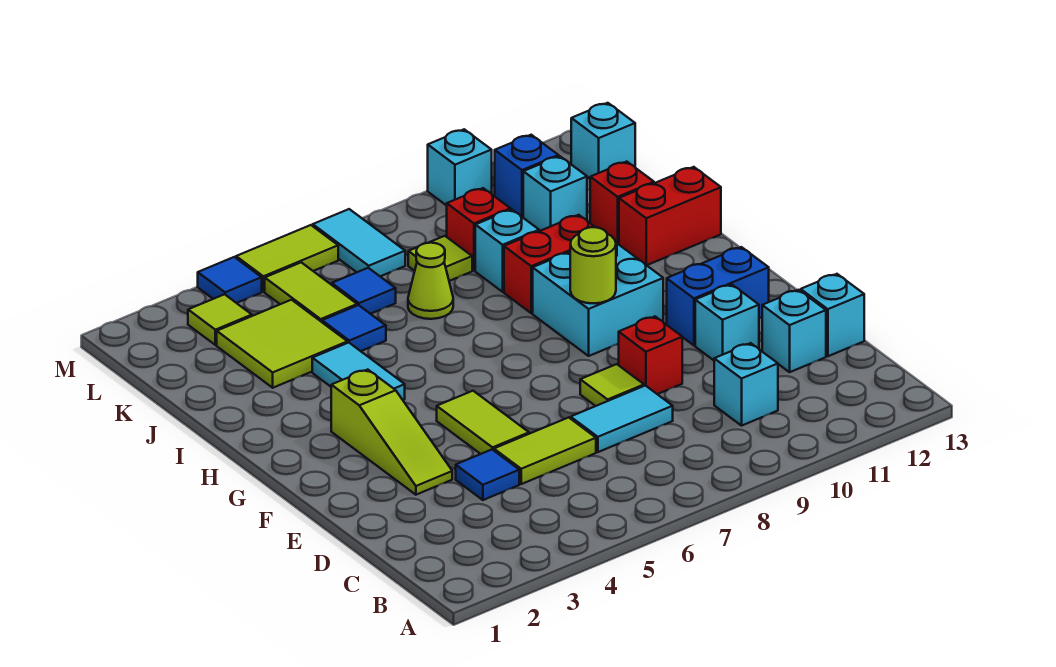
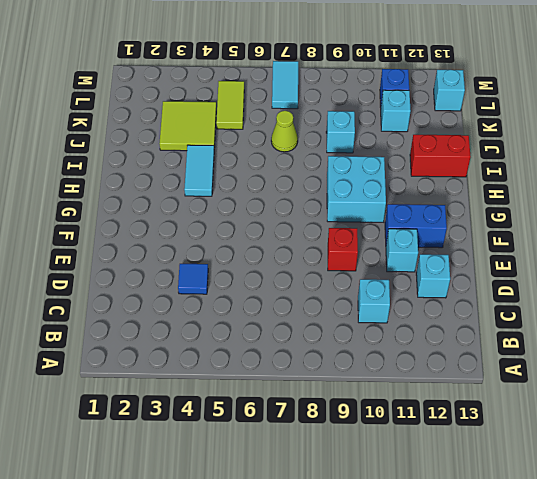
none -> lime tile D5:D6 level 1
none -> cyan tile D7:D8 level 1
none -> cyan brick D13 level 1
none -> lime slope E3:G3 level 1 top G

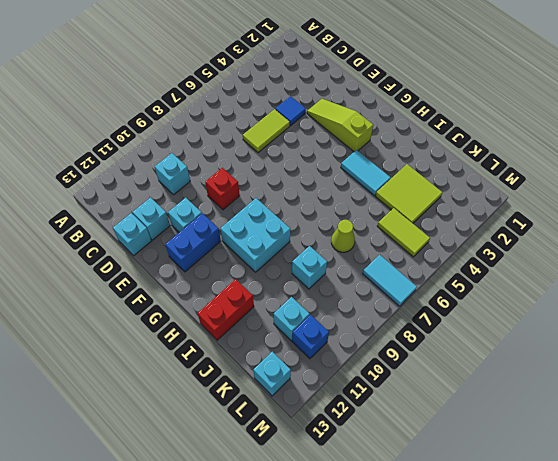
none -> cyan tile D7:D8 level 1
none -> lime tile E5:F5 level 1
none -> lime tile E8 level 1
none -> red brick I9:I10 level 1

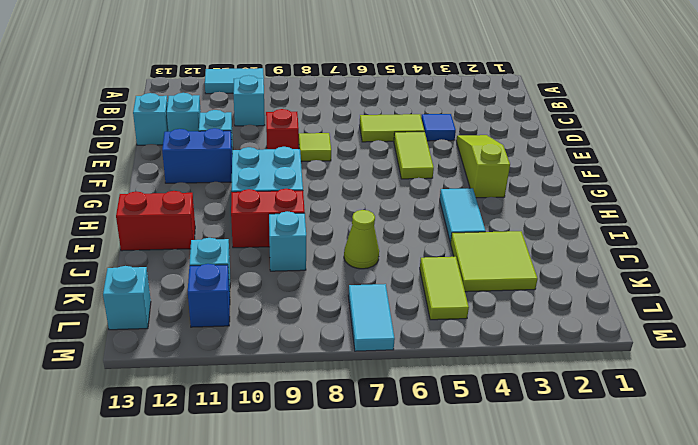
cyan tile A10:A11 level 1 -> cyan tile D7:D8 level 1
none -> blue tile J5 level 1
none -> red brick J12 level 1
none -> blue tile K6 level 1
none -> lime tile K8 level 1

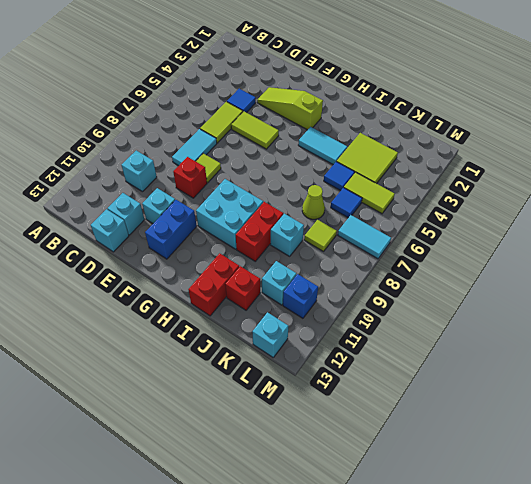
none -> red brick K9 level 1
none -> lime tile L3 level 1
none -> blue tile M4 level 1
none -> lime tile M5:M6 level 1

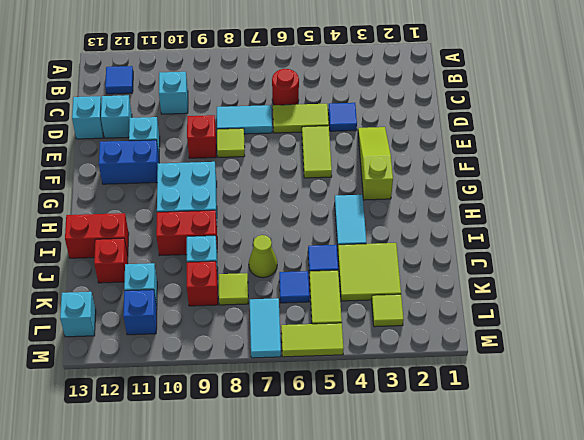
blue tile B12 level 1 -> blue tile M4 level 1
red round brick C6 level 1 -> none
none -> cyan brick M10 level 1
none -> lime round brick G9 level 2

